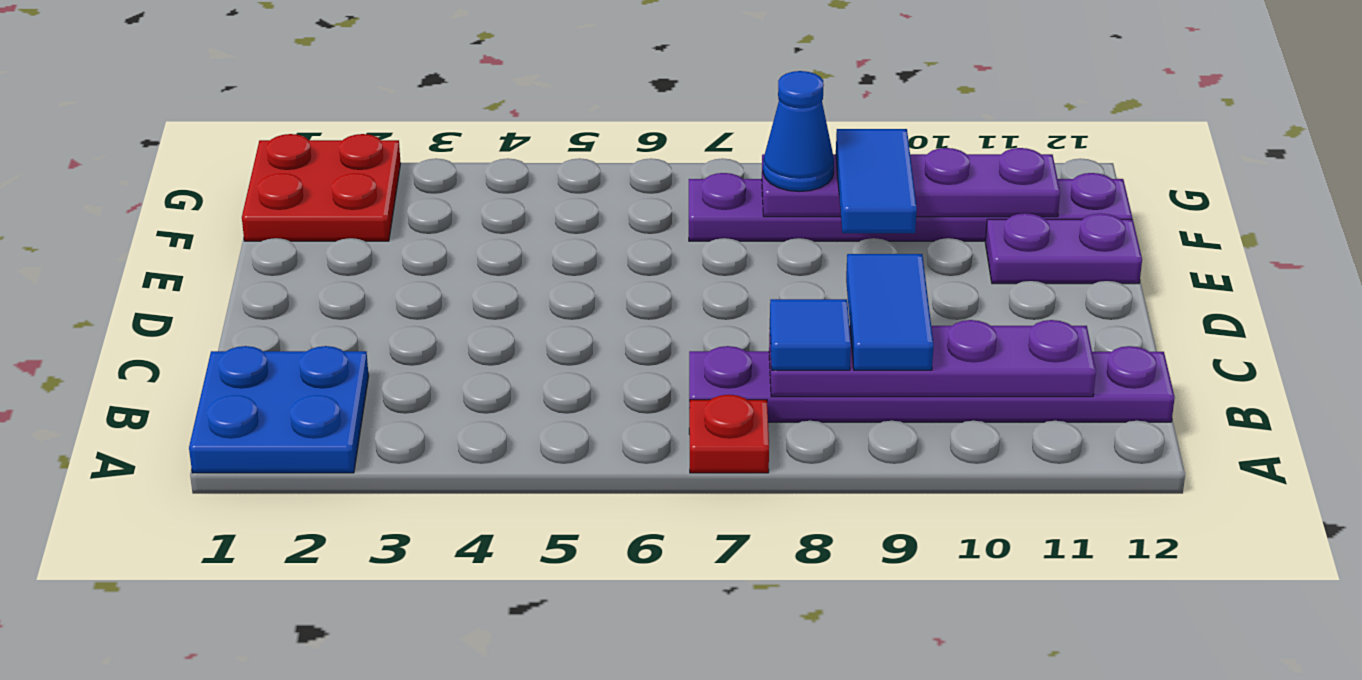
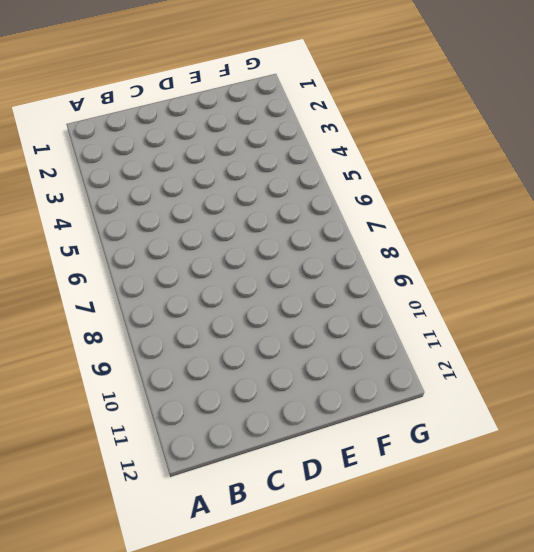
none -> blue plate A1:B2 level 1
none -> red plate A7 level 1
none -> purple plate B7:B12 level 1

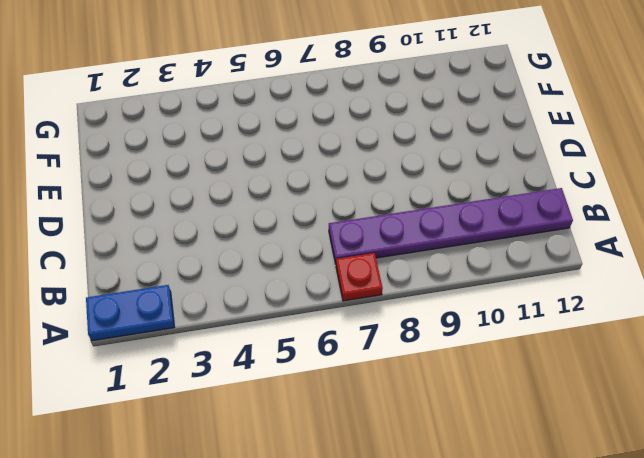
blue plate A1:A2 level 1 -> blue plate A1:B2 level 1
none -> purple plate E11:E12 level 1
none -> red plate F1:G2 level 1
none -> purple plate F7:F12 level 1

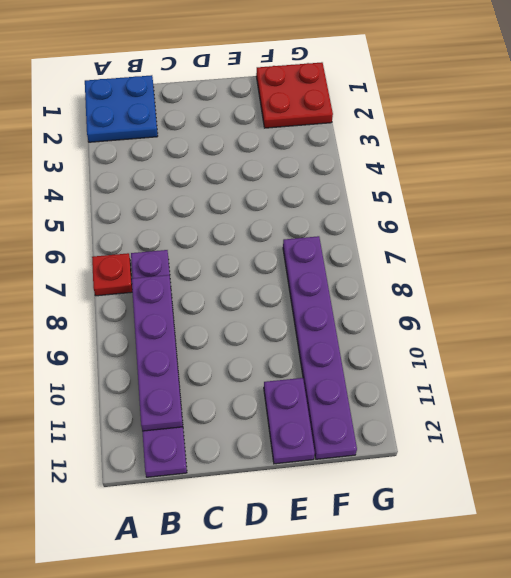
none -> purple plate F8:F11 level 2
none -> blue tile B8 level 3
none -> blue tile B9:C9 level 3

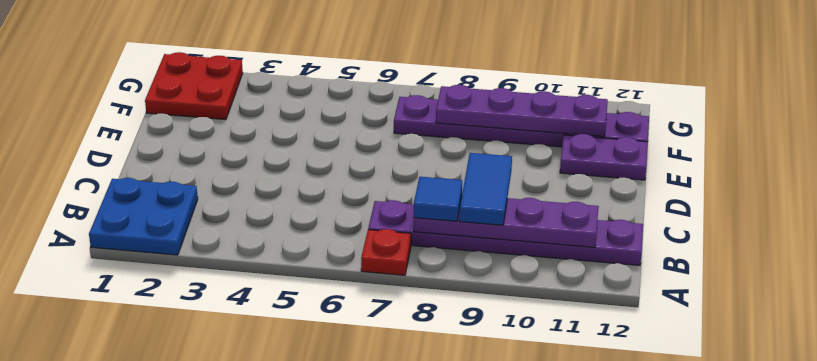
none -> blue tile E9:F9 level 3
none -> blue cone F8 level 3

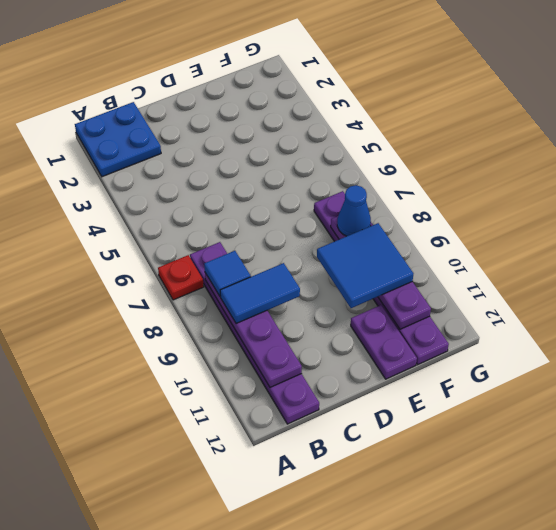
blue tile E9:F10 level 3 -> blue tile E9:F9 level 3
none -> red plate F1:G2 level 1

